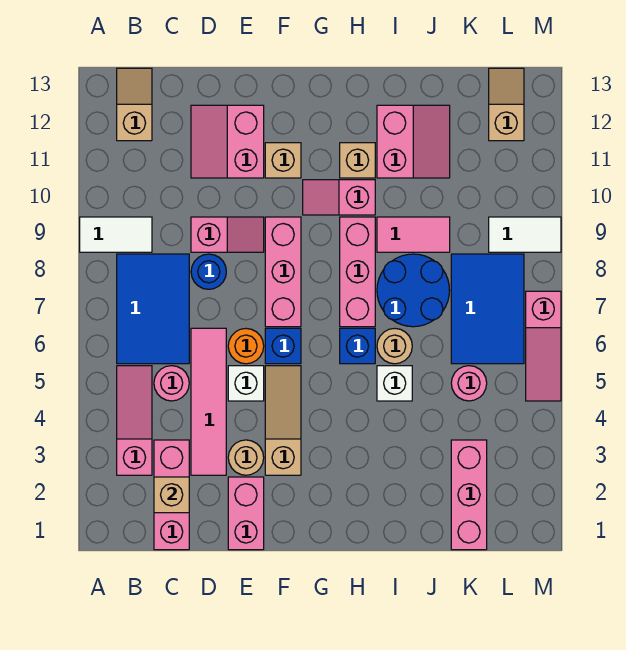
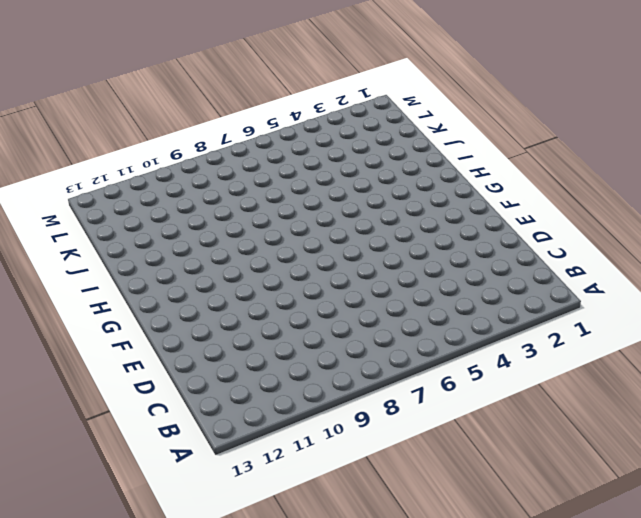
none -> white tile A9:B9 level 1
none -> pink slope B3:B5 level 1 top 3
none -> blue tile B6:C8 level 1
none -> tan slope B12:B13 level 1 top 12

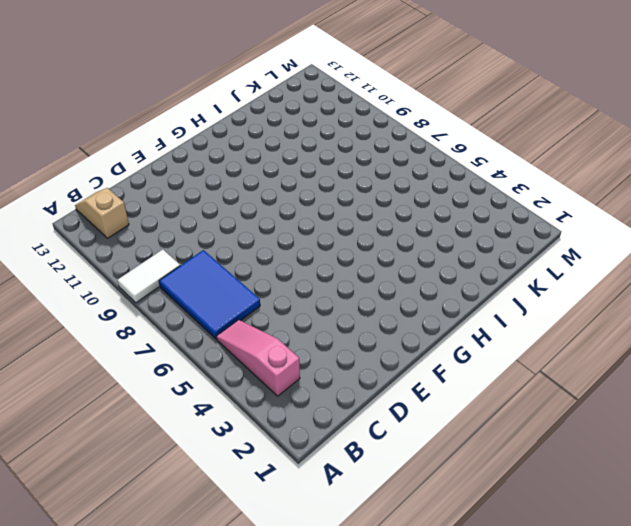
none -> pink brick C1:C3 level 1
none -> pink round brick C5 level 1
none -> pink tile D3:D6 level 1
none -> blue round brick D8 level 1

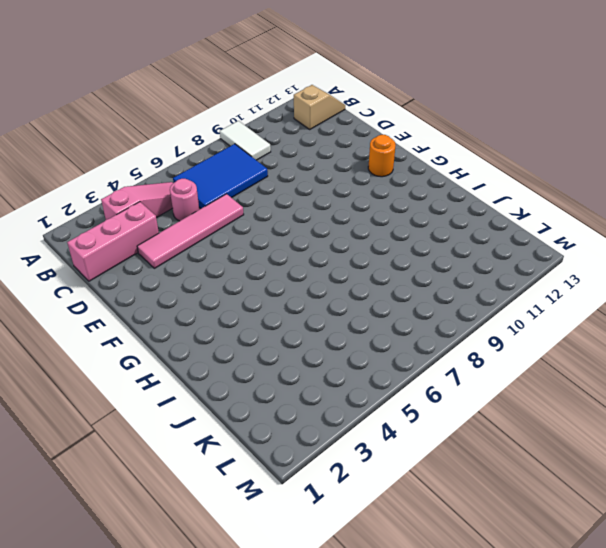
orange round brick F12 level 1 -> orange round brick E6 level 1
none -> blue round brick D8 level 1
none -> pink slope D9:E9 level 1 top D
none -> pink slope D11:E12 level 1 top E
none -> pink brick E1:E2 level 1

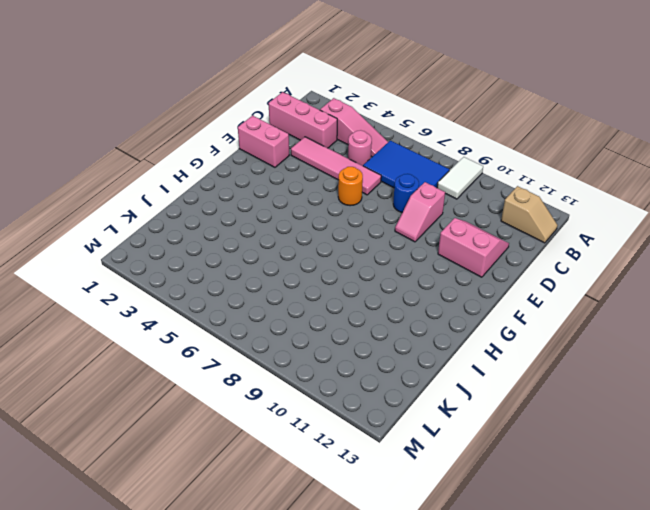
none -> tan round brick E3 level 1
none -> white brick E5 level 1
none -> tan slope F3:F5 level 1 top 3
none -> blue brick F6 level 1

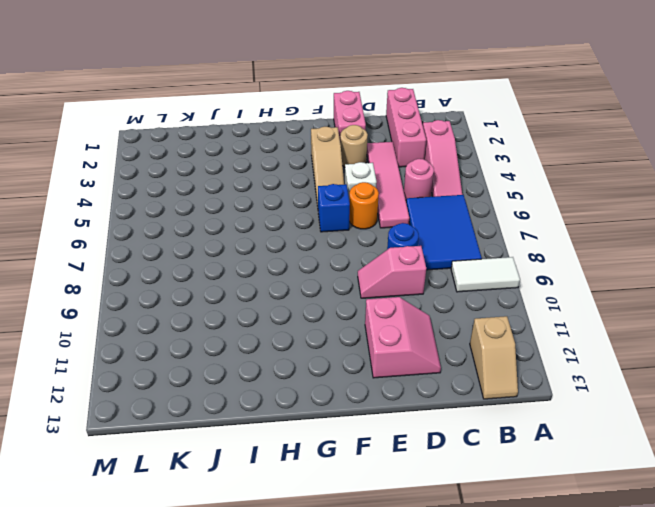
none -> pink brick F7:F9 level 1
none -> tan brick F11 level 1
none -> pink slope G10:H10 level 1 top H
none -> blue brick H6 level 1

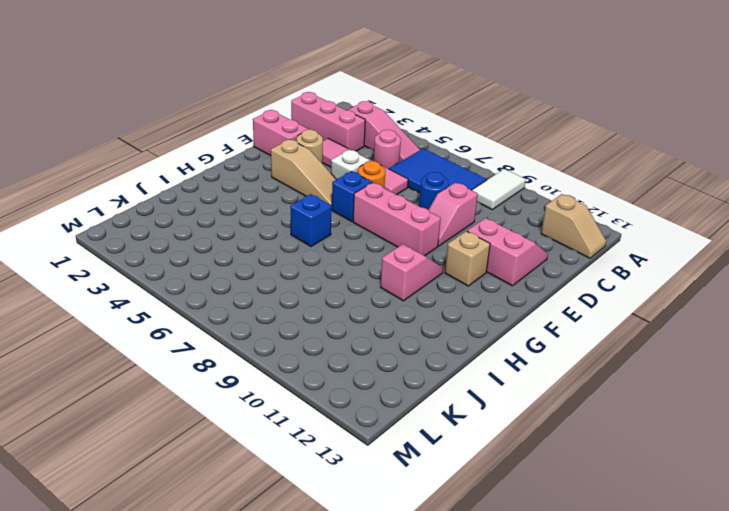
none -> pink brick H7:H9 level 1
none -> tan brick H11 level 1
none -> white brick I5 level 1
none -> tan round brick I6 level 1

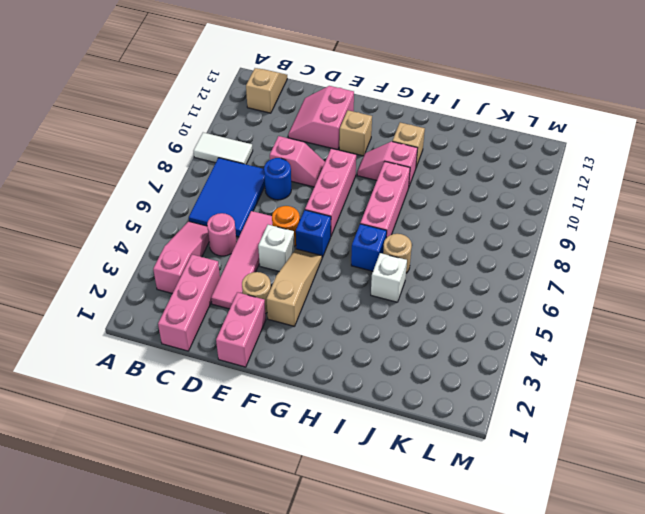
none -> blue round brick I7:J8 level 1
none -> pink tile I9:J9 level 1
none -> pink slope I11:J12 level 1 top I
none -> pink brick K1:K3 level 1

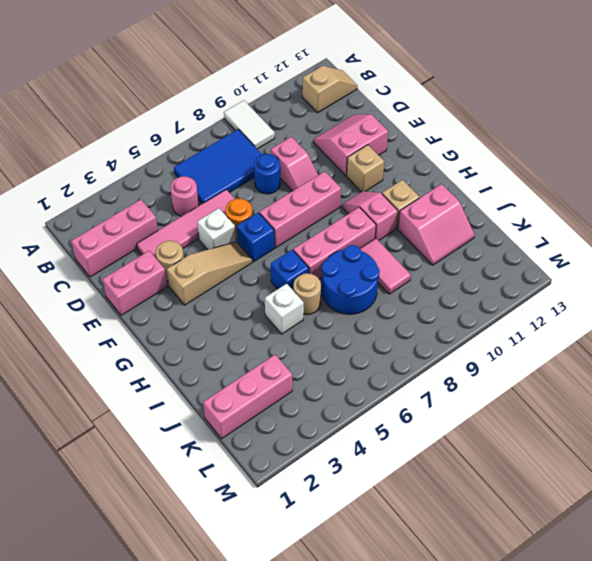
none -> pink slope B3:B5 level 1 top 3
none -> pink round brick K5 level 1
none -> blue tile K6:L8 level 1
none -> white tile L9:M9 level 1

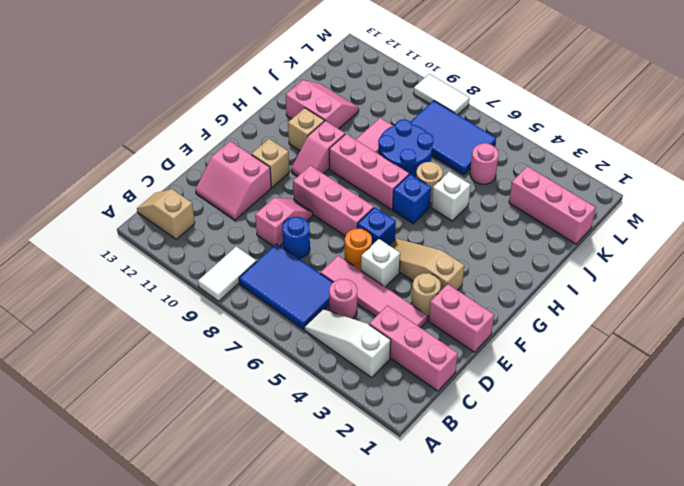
white slope B3:B5 level 1 top 3 -> pink slope B3:B5 level 1 top 3
white tile M8:M9 level 1 -> white tile L9:M9 level 1
none -> tan slope L12:L13 level 1 top 12
none -> pink slope M5:M7 level 1 top 7
none -> tan brick C2 level 2

